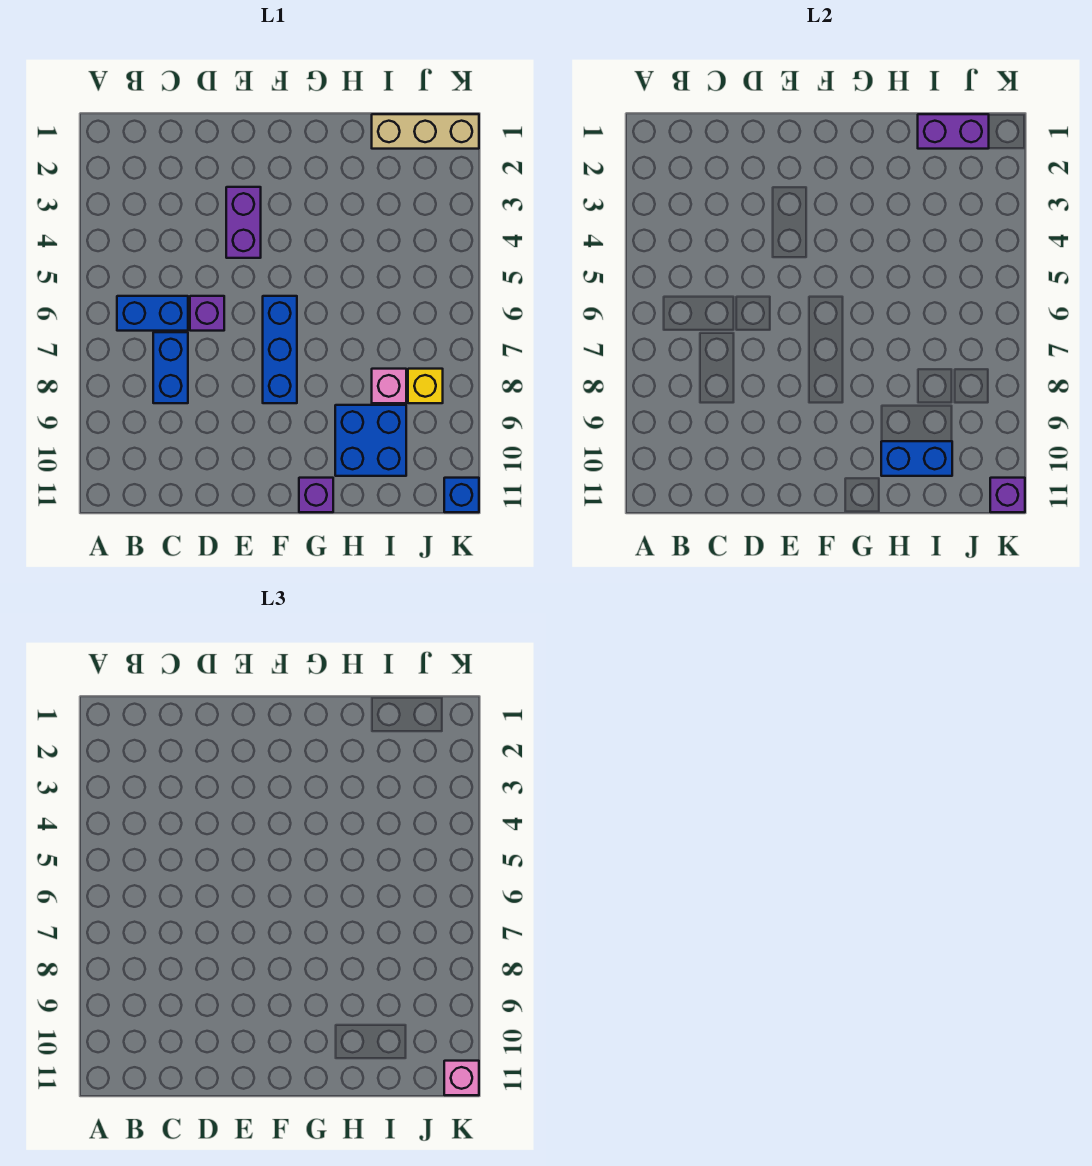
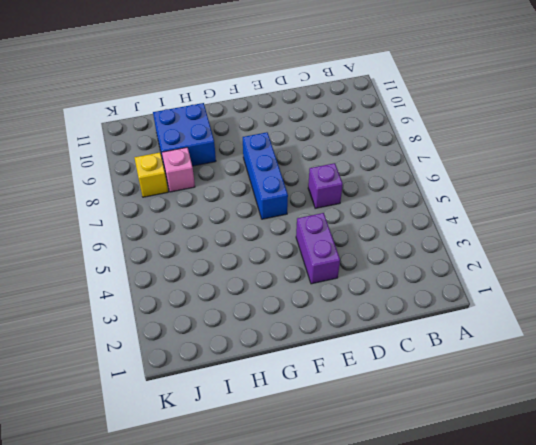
none -> blue brick B6:C6 level 1
none -> blue brick C7:C8 level 1
none -> purple brick G11 level 1

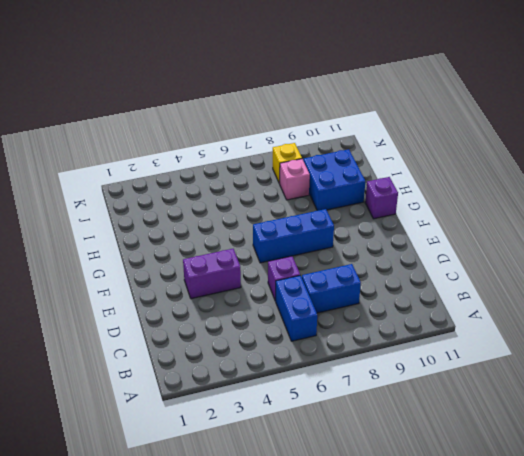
none -> tan brick I1:K1 level 1
none -> blue brick K11 level 1
none -> blue brick H10:I10 level 2

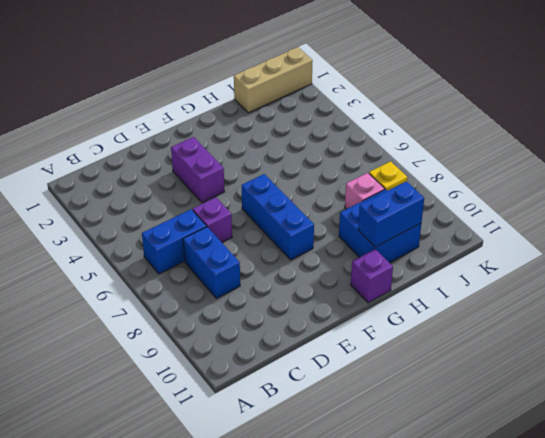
none -> blue brick K11 level 1
none -> purple brick I1:J1 level 2
none -> purple brick K11 level 2

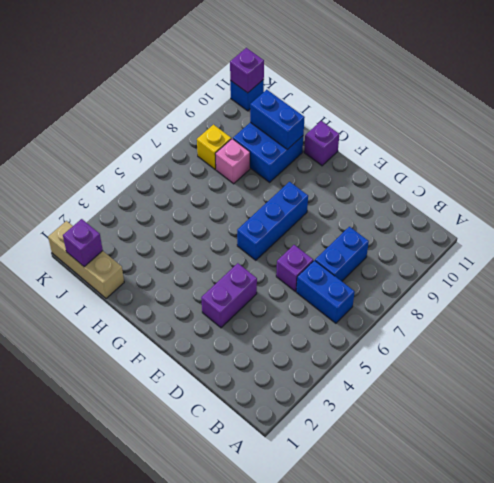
purple brick J1 level 2 -> purple brick I1:J1 level 2
none -> pink brick K11 level 3

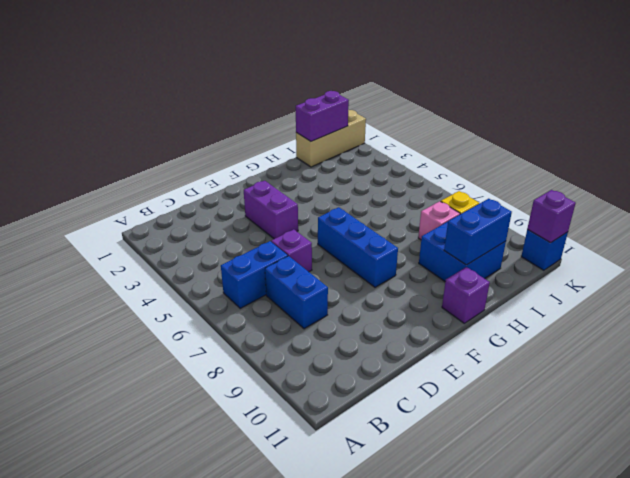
none -> pink brick K11 level 3

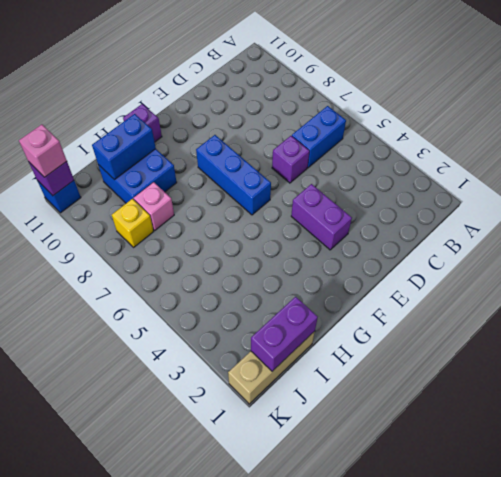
none -> blue brick C7:C8 level 1

